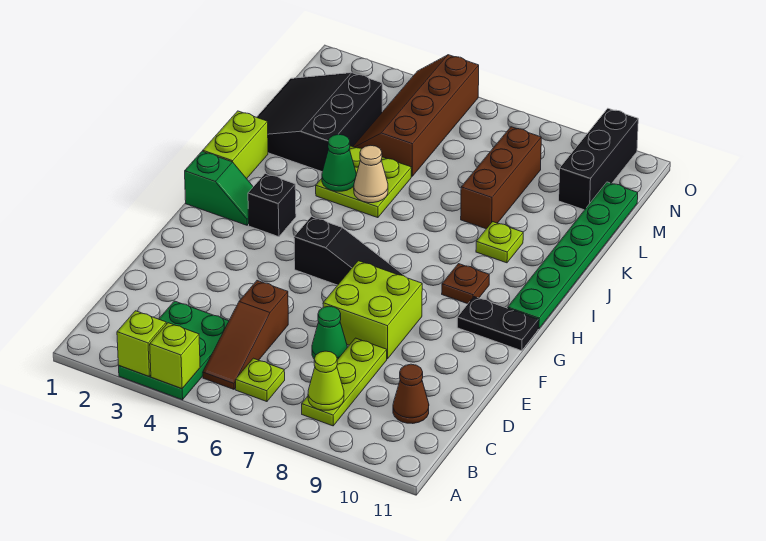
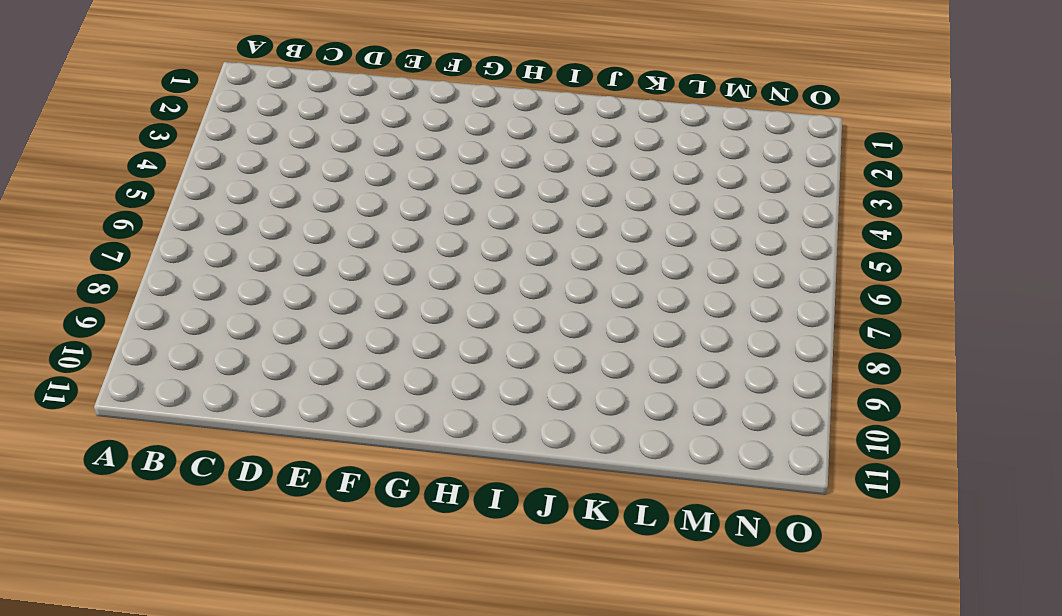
none -> green plate A3:C4 level 1
none -> brown slope B5:D5 level 1 top D
none -> lime plate B6 level 1

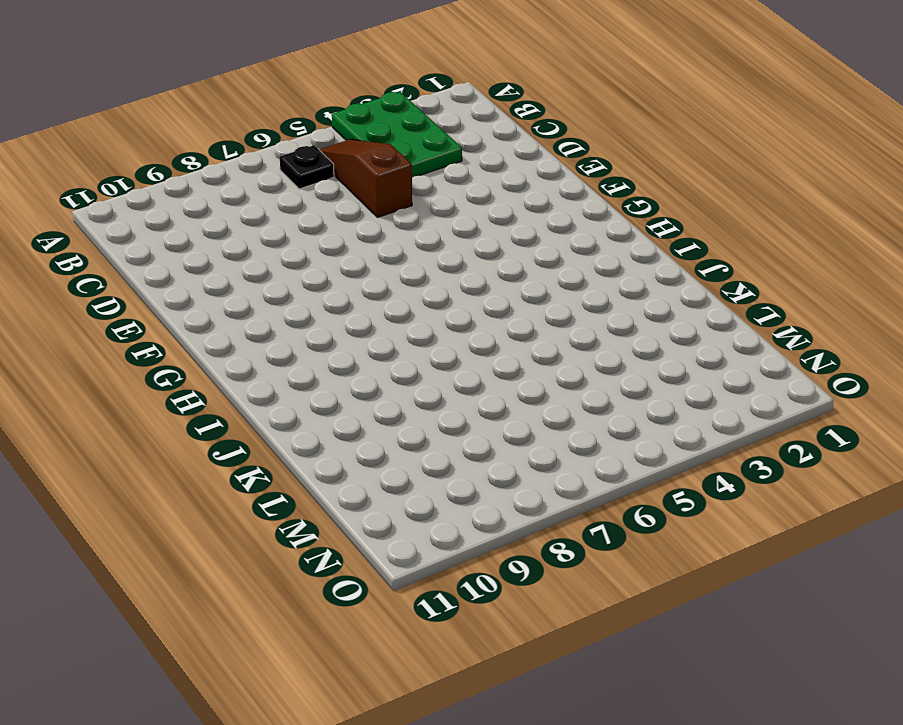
black plate B6 level 1 -> lime plate B6 level 1
none -> lime plate B8:D8 level 1
none -> brown cone C10 level 1
none -> green cone D7 level 1

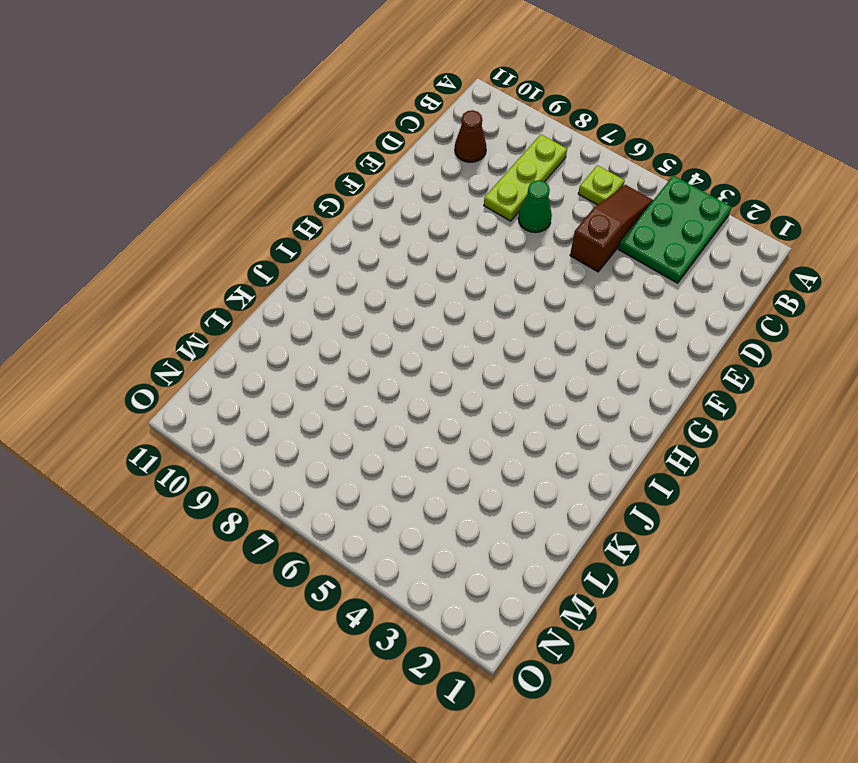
none -> lime brick E7:F8 level 1
none -> black slope G5:G7 level 1 top 5
none -> black plate G10:G11 level 1

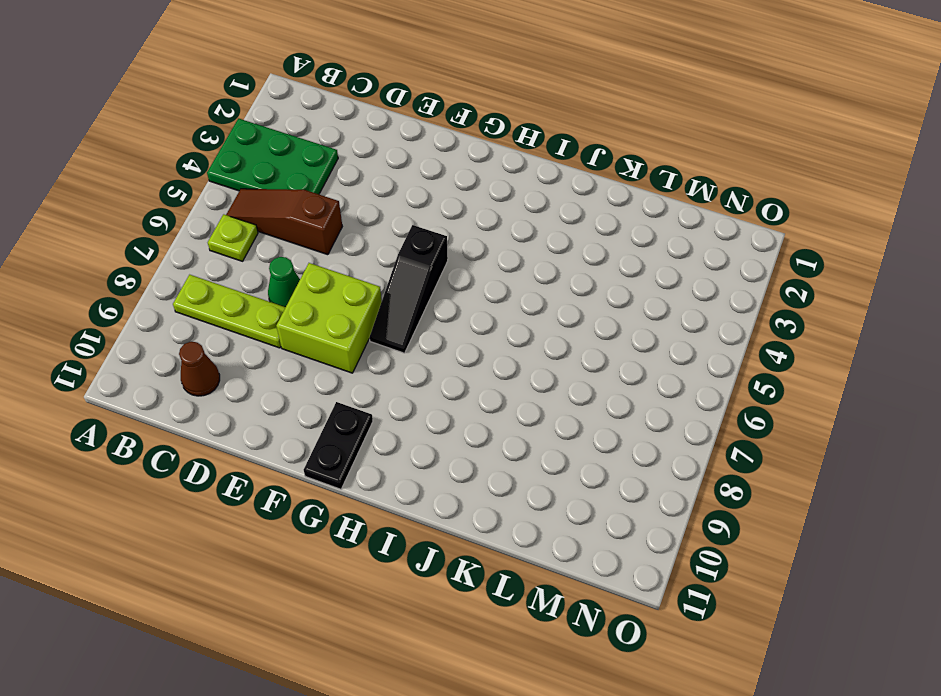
none -> green slope H1:H2 level 1 top 1
none -> black brick H3 level 1
none -> brown plate H9 level 1

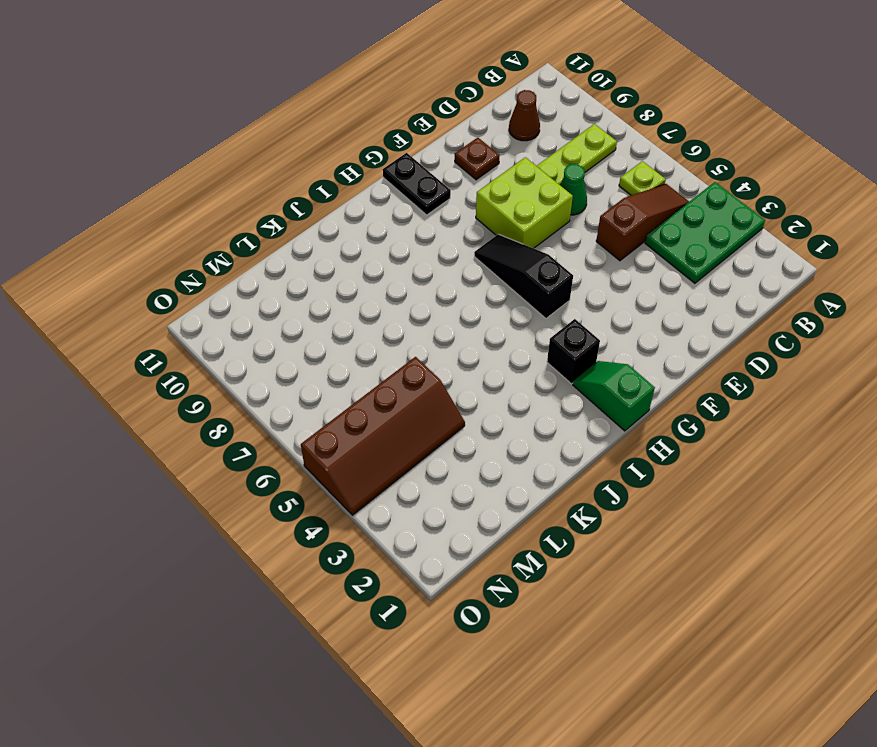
brown plate E10 level 1 -> brown plate H9 level 1
none -> green plate H11:M11 level 1
none -> lime brick I1:J1 level 1
none -> lime plate J4:K5 level 1

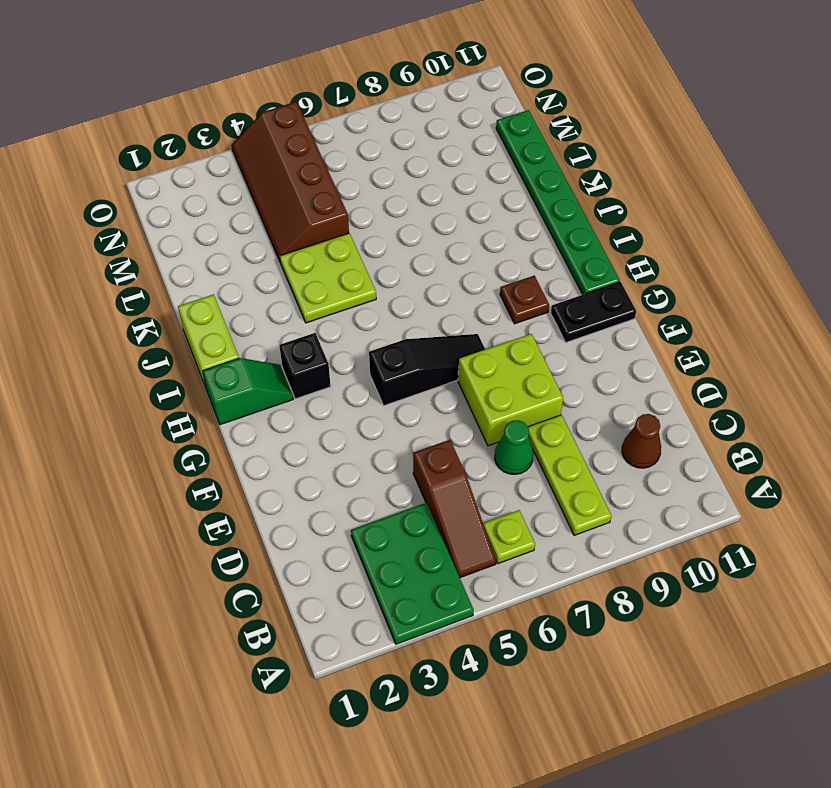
none -> lime plate J9 level 1
none -> black slope K1:M3 level 1 top 3
none -> brown brick K8:M8 level 1

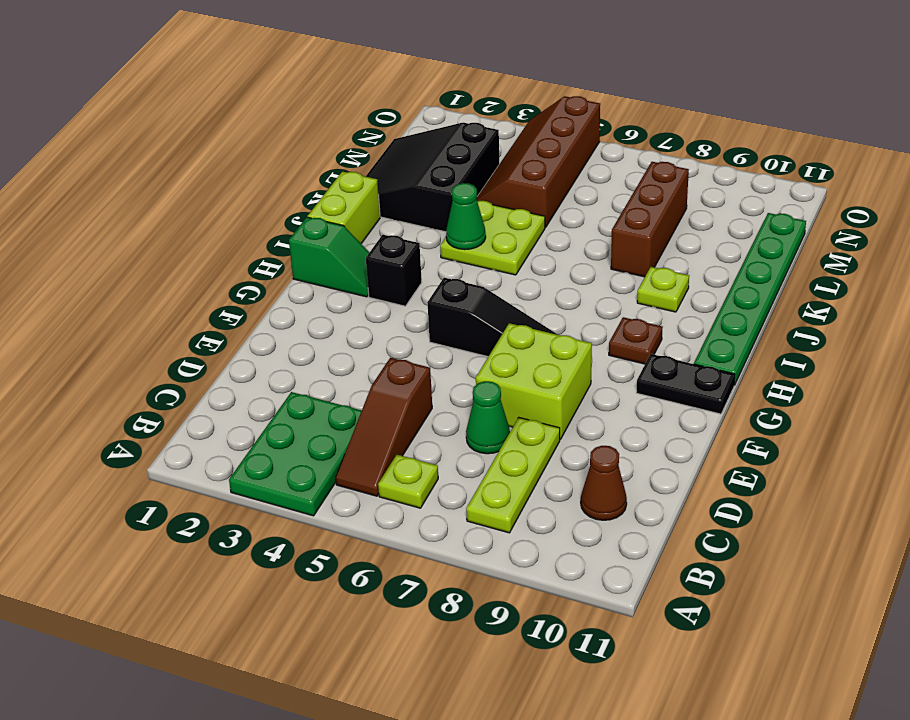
none -> black brick M10:O10 level 1
none -> lime brick A3 level 2
none -> lime brick A4 level 2

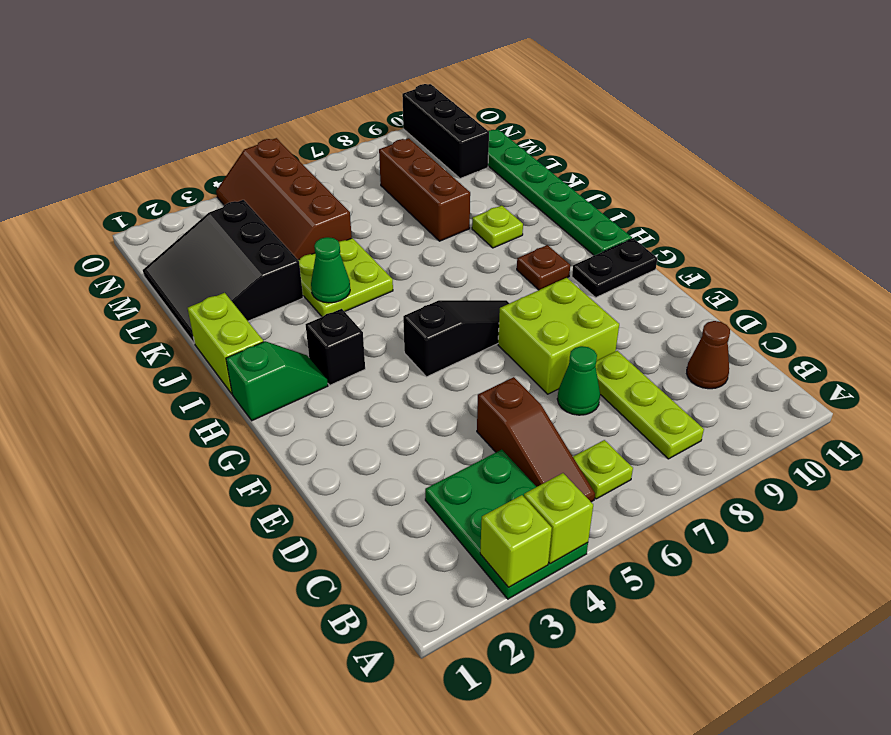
none -> lime cone B8 level 2
none -> tan cone J5 level 2

